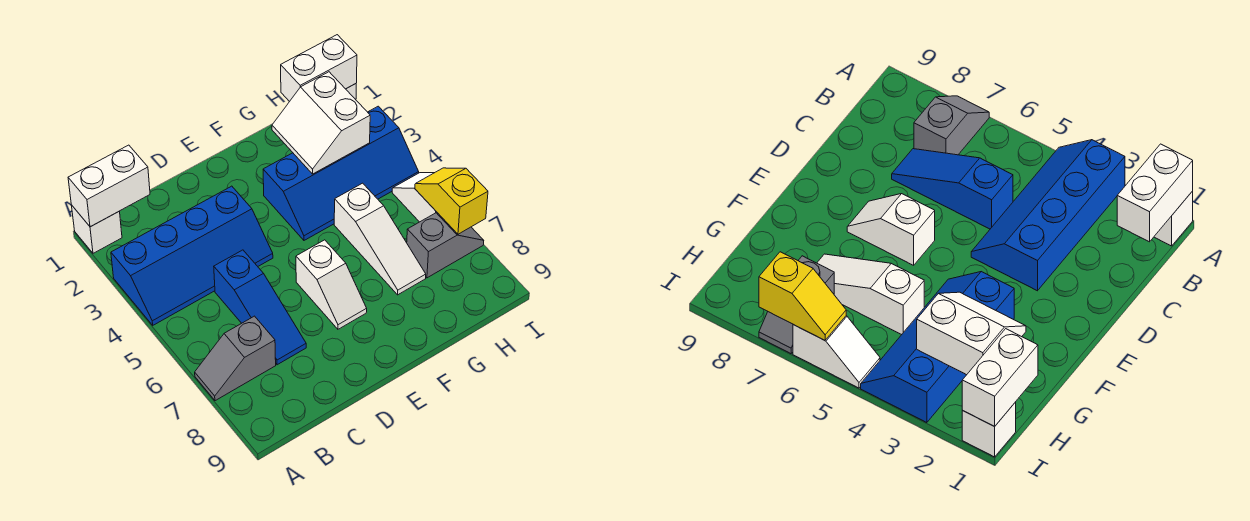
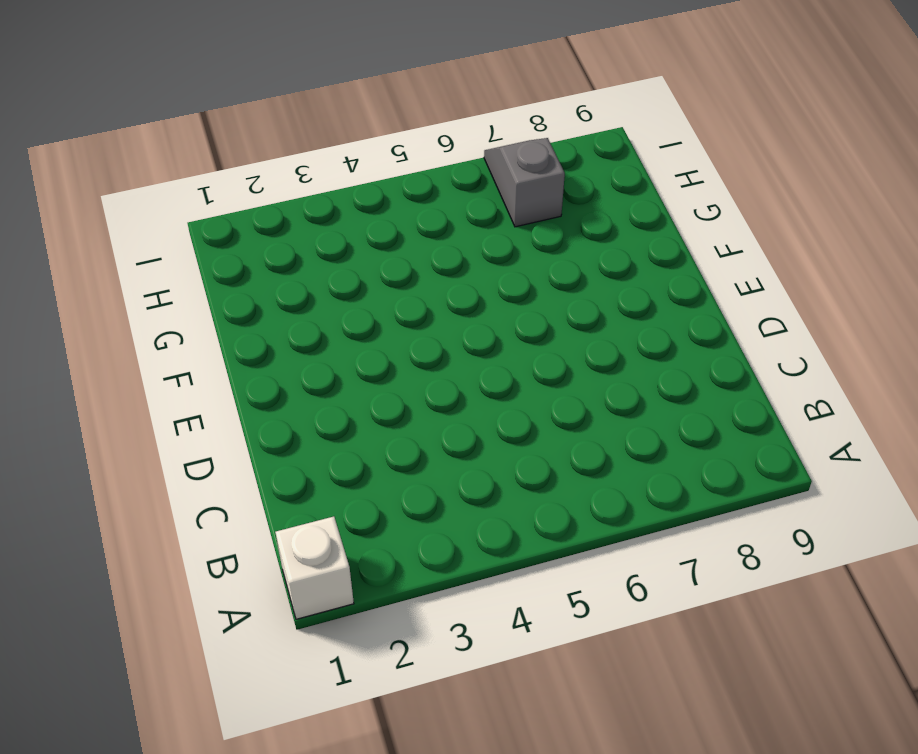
none -> blue slope A3:D4 level 1 top 3
none -> grey slope A7:B7 level 1 top B
none -> blue slope C5:C7 level 1 top 5

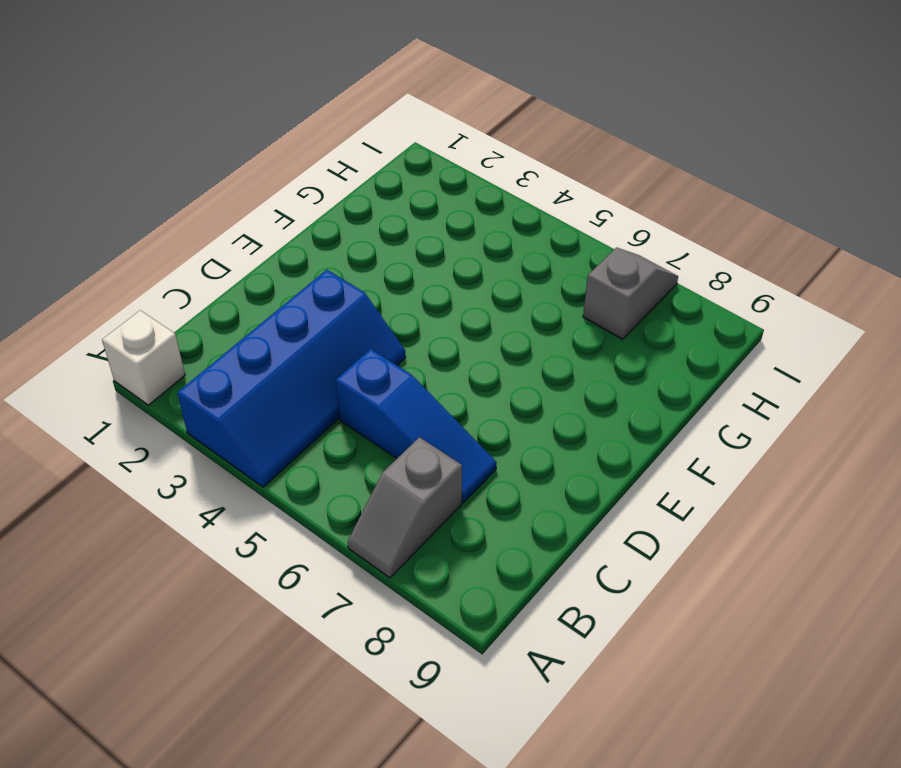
none -> white slope E6:E7 level 1 top 6
none -> blue slope F3:I4 level 1 top 3
none -> white slope G5:G7 level 1 top 5

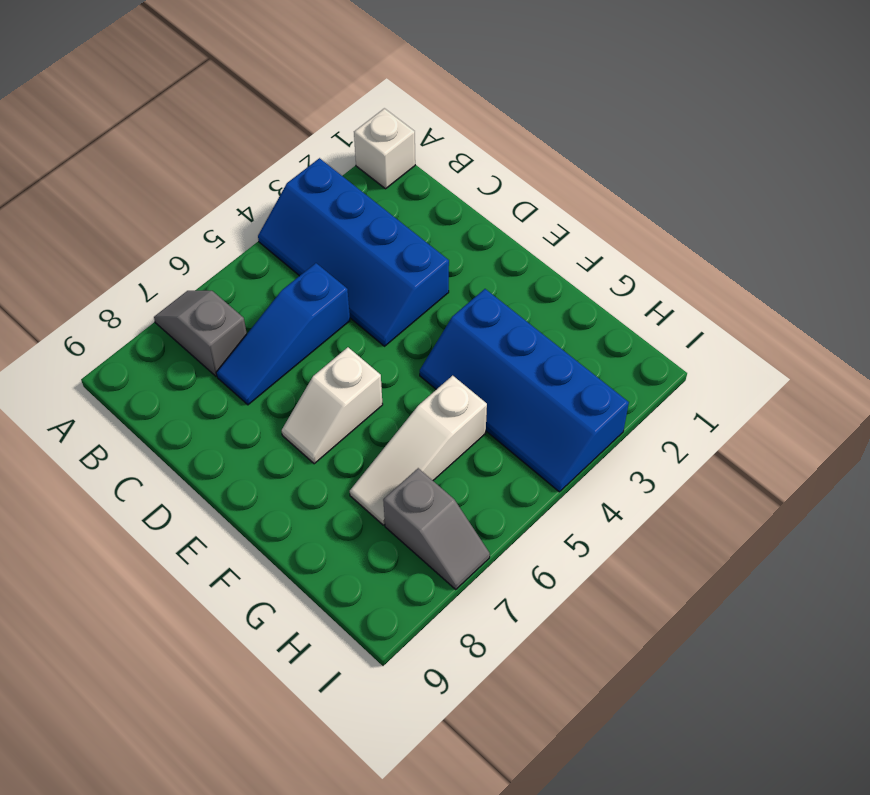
none -> white brick I1 level 1
none -> white slope I5:I6 level 1 top 6
none -> white brick A1:B1 level 2

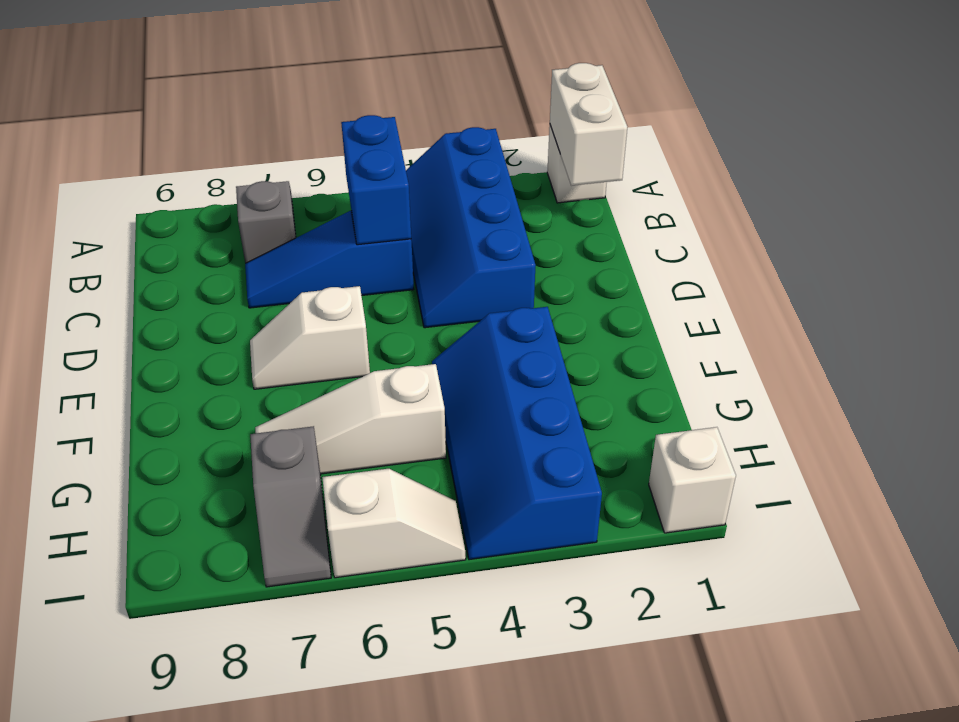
blue brick B5:C5 level 2 -> none
none -> white slope G2:H3 level 2 top H
none -> white brick H1:I1 level 2
none -> yellow slope I6:I7 level 2 top 7

